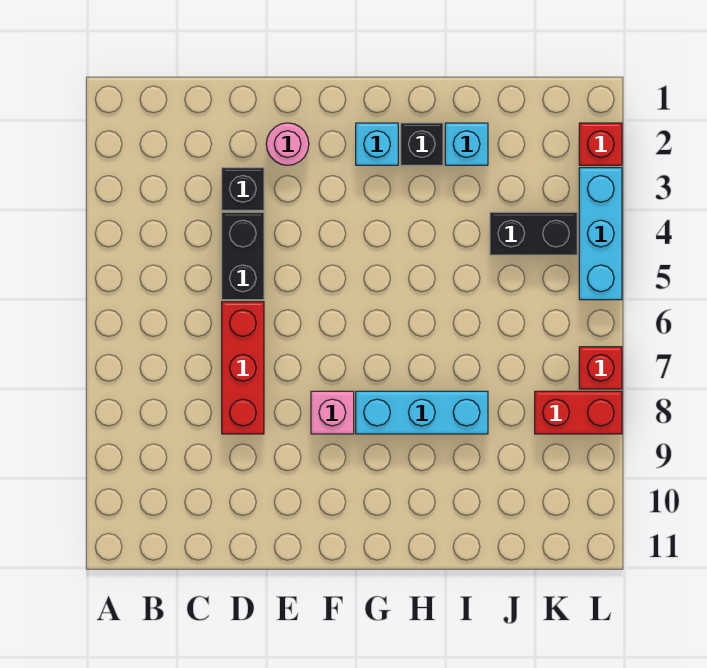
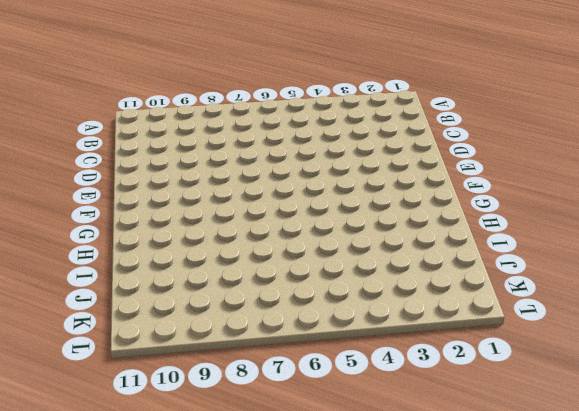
none -> black brick D3 level 1
none -> black brick D4:D5 level 1
none -> red brick D6:D8 level 1

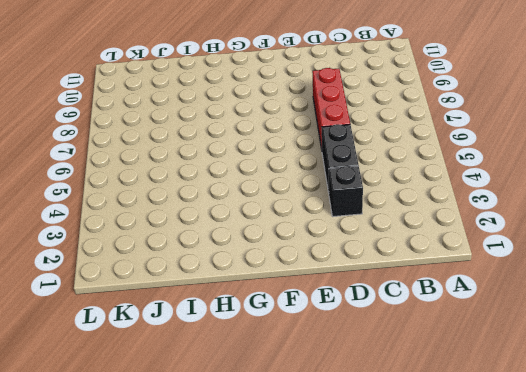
none -> pink round brick E2 level 1
none -> pink brick F8 level 1
none -> cyan brick G2 level 1

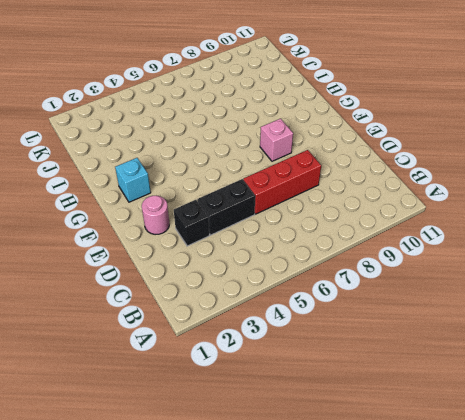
none -> cyan brick G8:I8 level 1
none -> black brick H2 level 1
none -> cyan brick I2 level 1

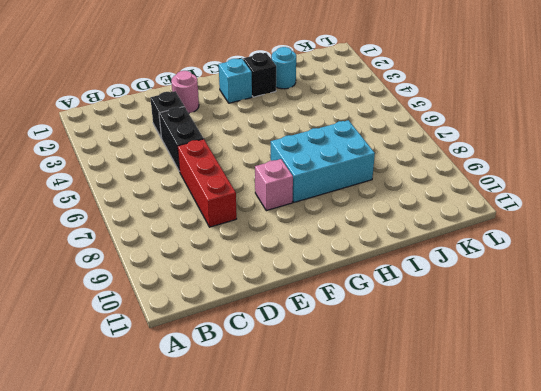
cyan brick G7:I8 level 1 -> cyan brick G8:I8 level 1
cyan round brick I2 level 1 -> cyan brick I2 level 1
none -> black brick J4:K4 level 1
none -> red brick K8:L8 level 1
none -> red brick L2 level 1

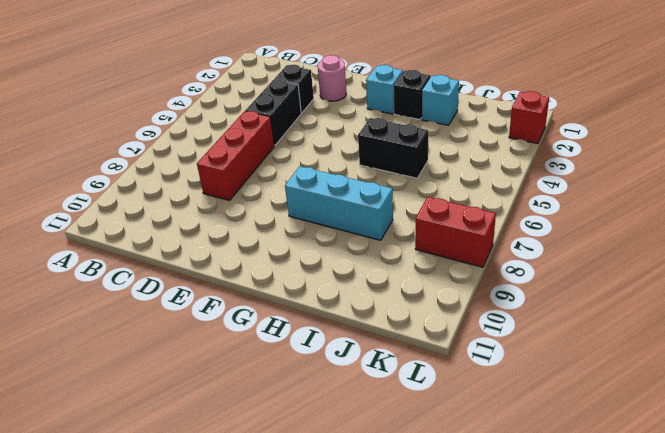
black brick H5:I5 level 1 -> black brick J4:K4 level 1
none -> pink brick F8 level 1
none -> cyan brick L3:L5 level 1
none -> red brick L7 level 1

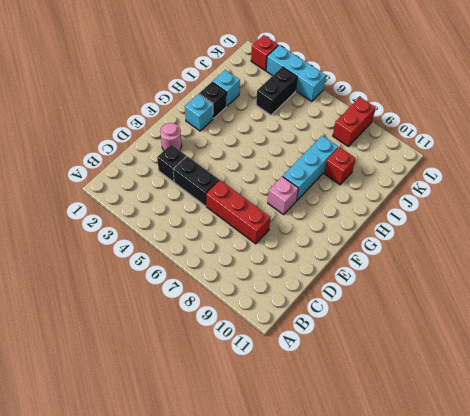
red brick I9 level 1 -> red brick L7 level 1

